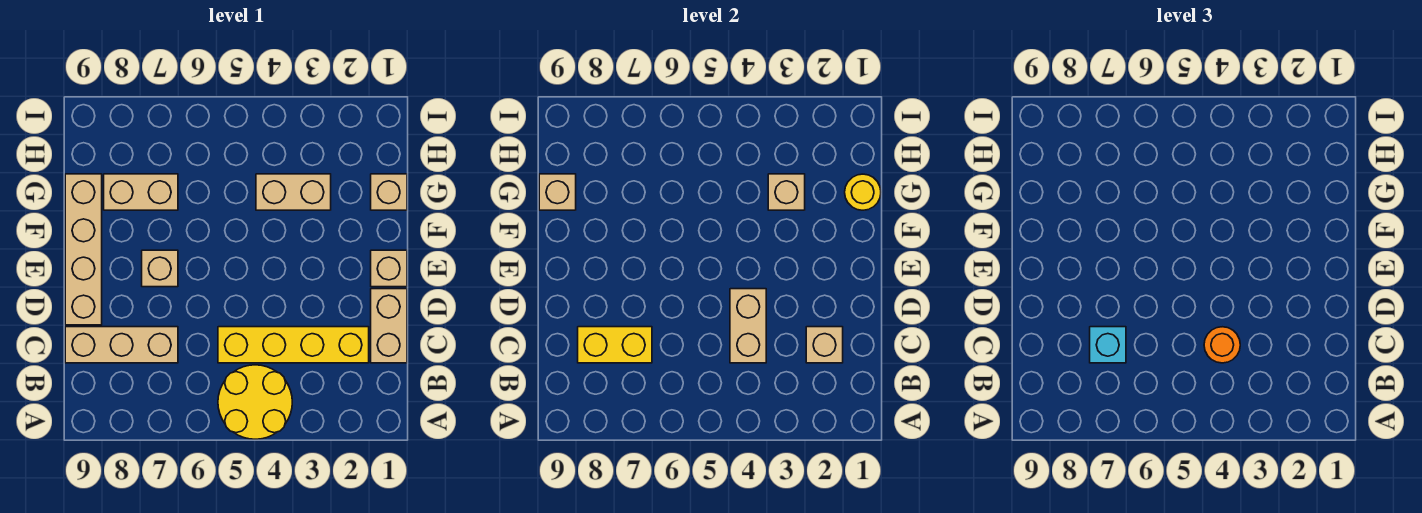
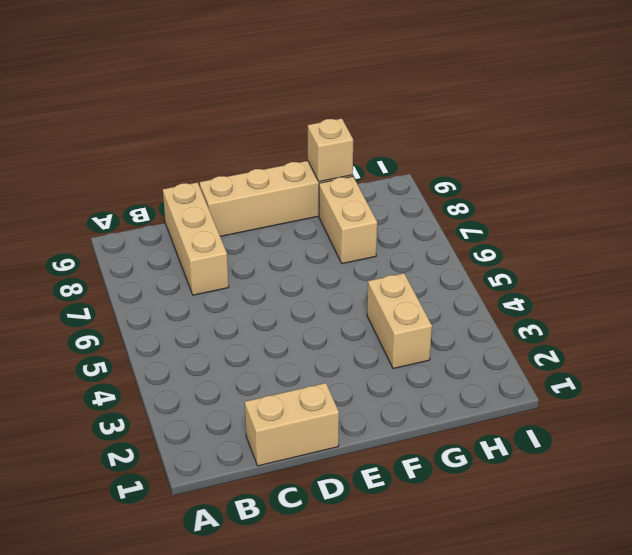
none -> yellow round brick A4:B5 level 1
none -> yellow brick C2:C5 level 1
none -> tan brick E1 level 1

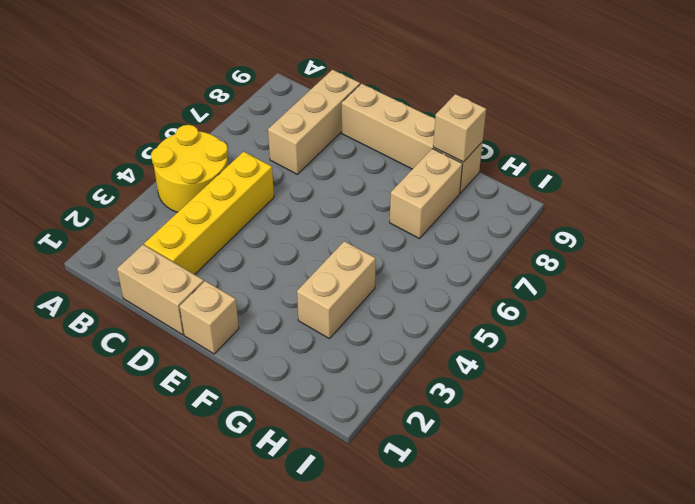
none -> tan brick E7 level 1
none -> tan brick G1 level 1
none -> tan brick C2 level 2

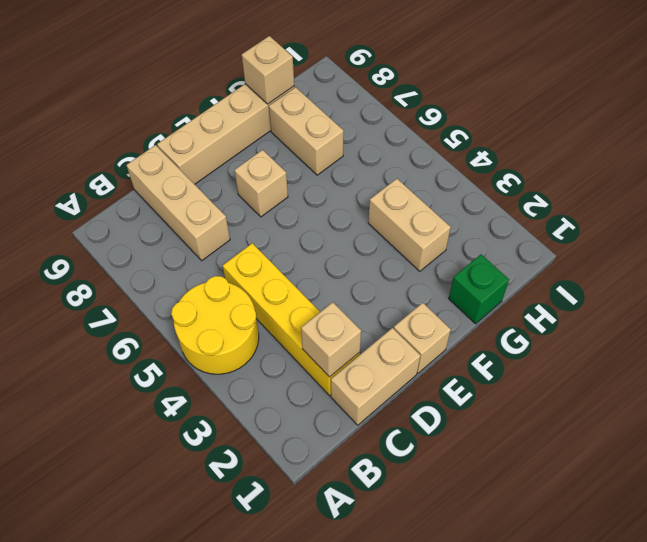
green brick G1 level 1 -> tan brick G1 level 1
none -> tan brick C4:D4 level 2
none -> yellow brick C7:C8 level 2
none -> yellow round brick G1 level 2

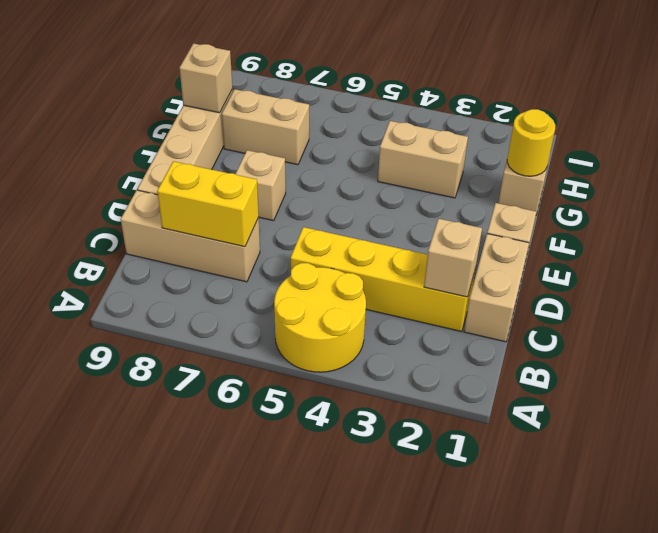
none -> tan brick C4:D4 level 2
none -> tan brick G3 level 2
none -> orange round brick C4 level 3

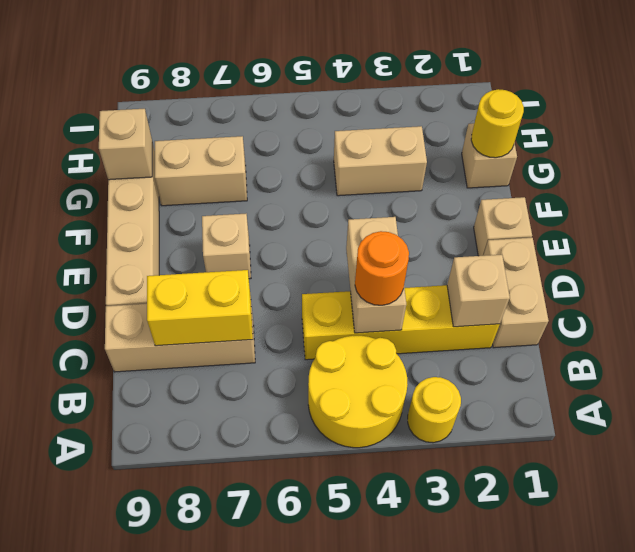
yellow round brick A3 level 1 -> none
none -> tan brick G3 level 2
none -> cyan brick C7 level 3

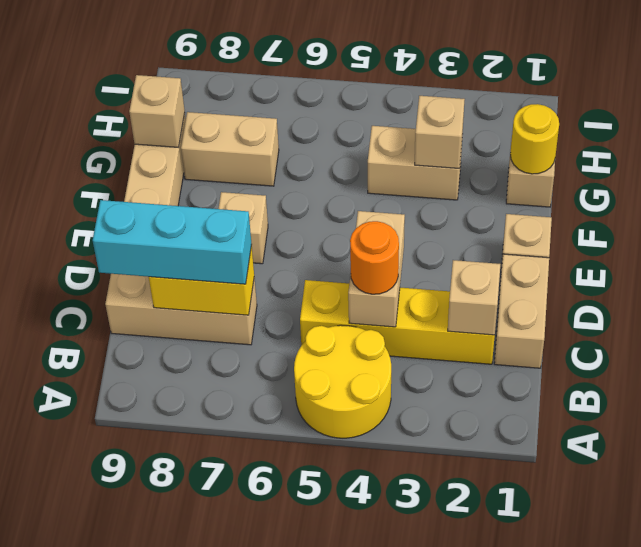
cyan brick C7:C9 level 3 -> cyan brick C7 level 3

